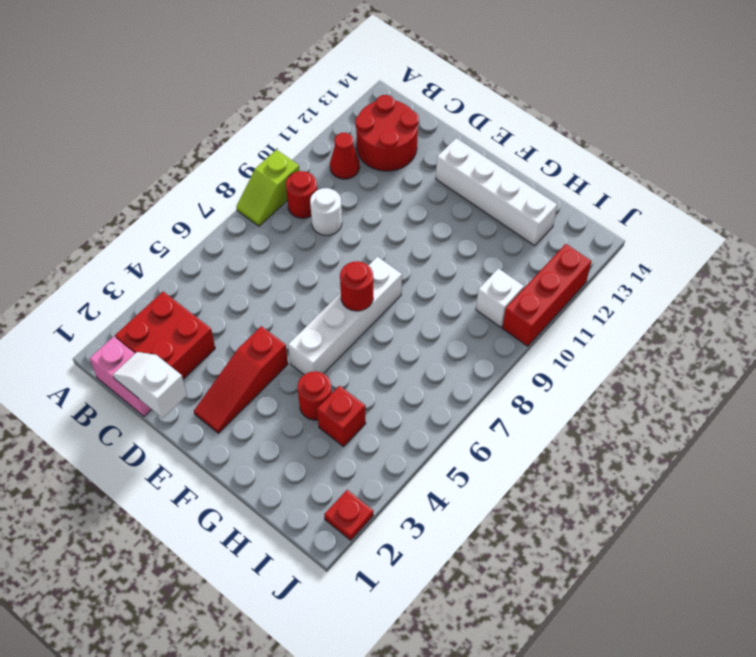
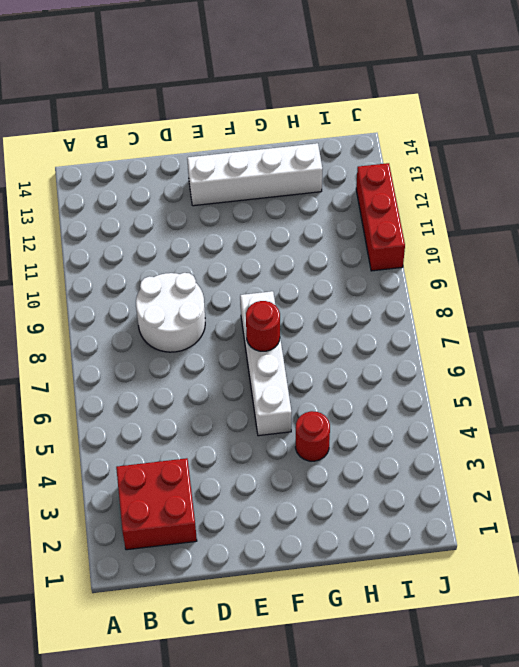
white round brick C8:D9 level 1 -> white round brick C9 level 1
none -> lime slope A8:A9 level 1 top 9
none -> pink brick B1:C1 level 1
none -> red round brick B9 level 1

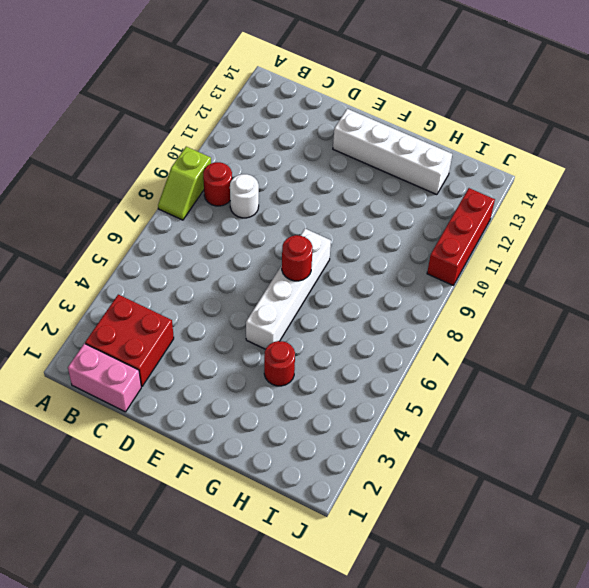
none -> red cone B11 level 1
none -> red round brick B12:C13 level 1
none -> red slope E2:E4 level 1 top 4

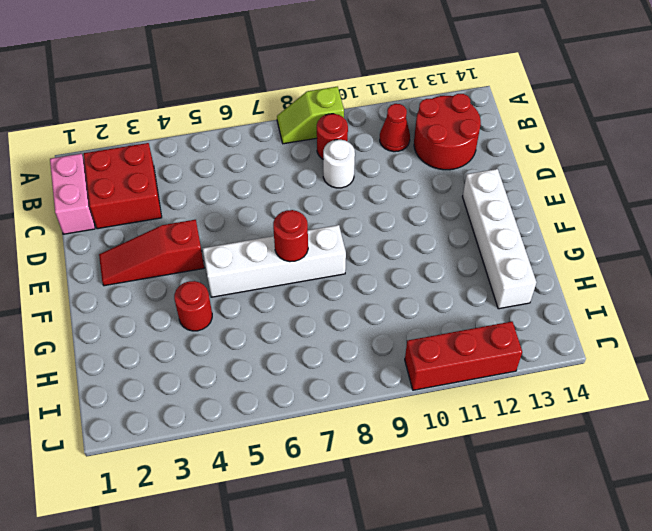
none -> red brick H4 level 1
none -> white brick I10 level 1
none -> red plate J2 level 1

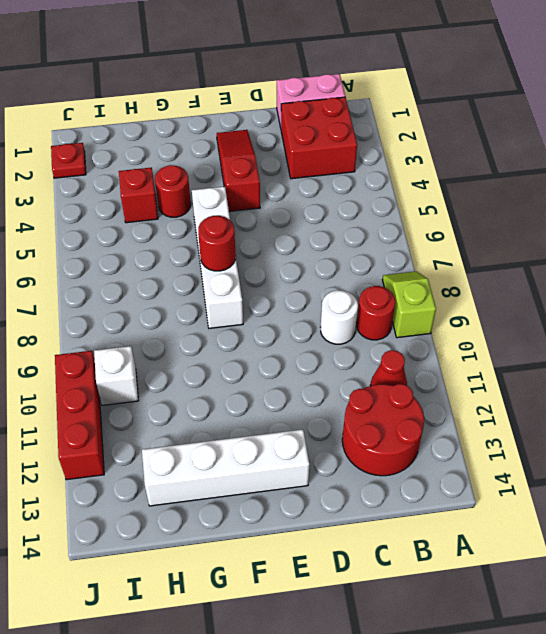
none -> white slope C1:D1 level 2 top D

